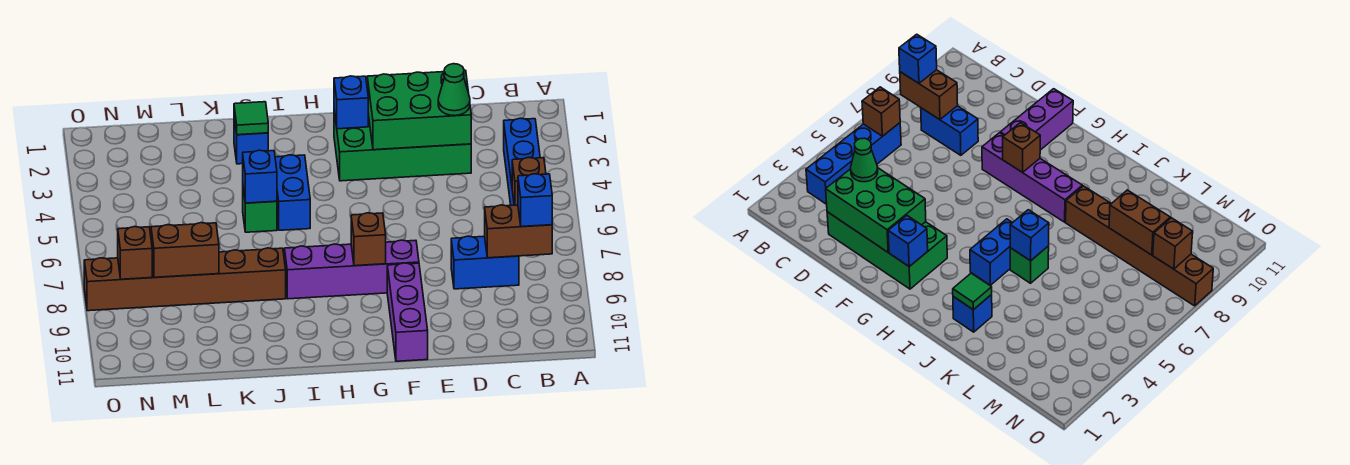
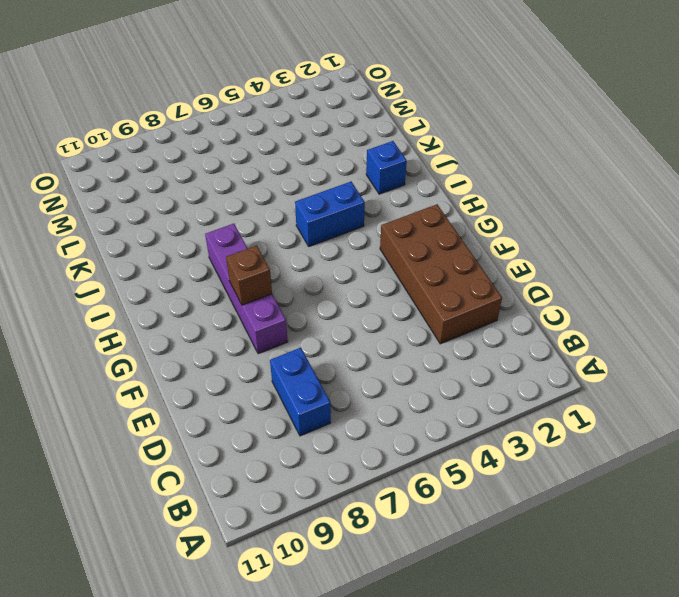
brown brick D2:G3 level 1 -> green brick D2:G3 level 1
none -> blue brick B3:B6 level 1
none -> purple brick F9:F11 level 1
none -> green brick J5 level 1

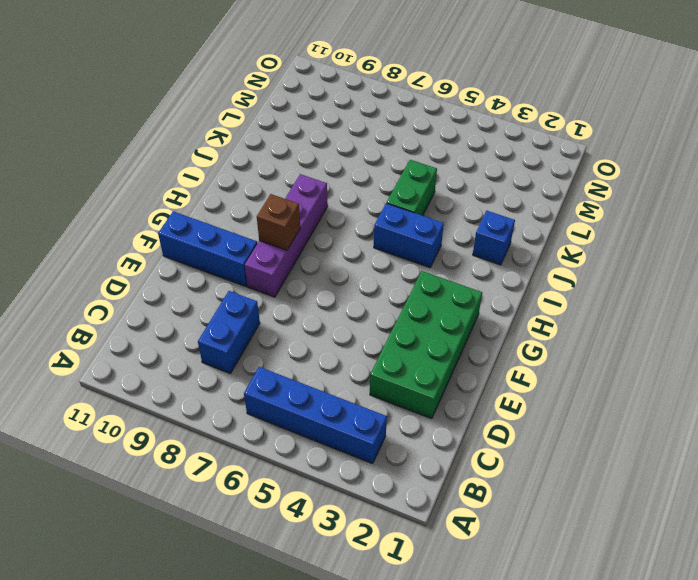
blue brick F9:F11 level 1 -> purple brick F9:F11 level 1
green brick J5:K5 level 1 -> green brick J5 level 1
none -> brown brick J8:O8 level 1
none -> brown brick B6 level 2
none -> brown brick B8:C8 level 2

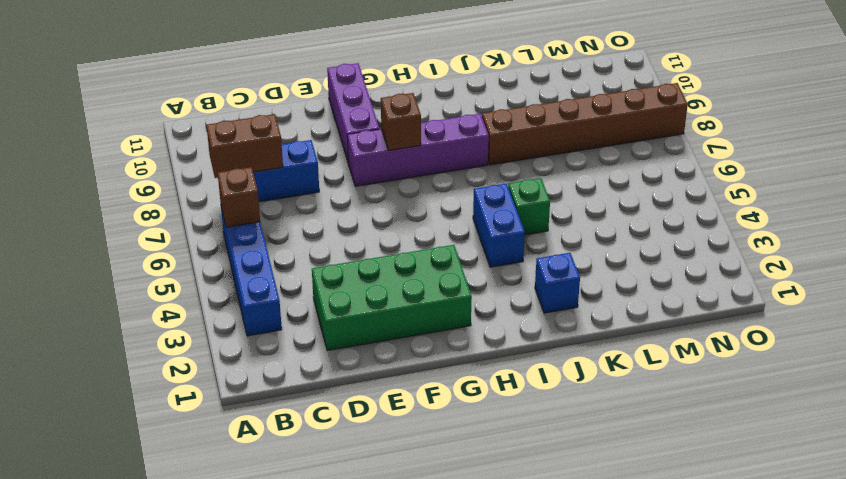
none -> green brick D2:F3 level 2
none -> blue brick G2 level 2
none -> green tile J2 level 2

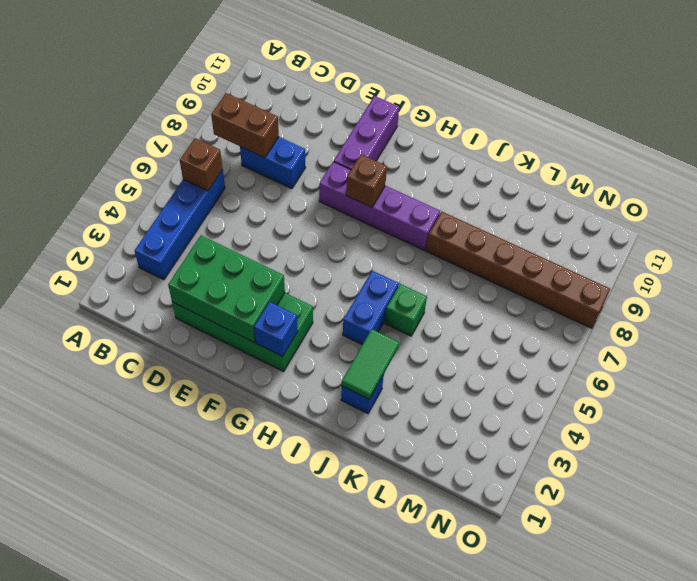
green tile J2:J3 level 2 -> green tile J2 level 2
none -> blue brick J5 level 2
none -> brown brick L8:M8 level 2
none -> brown brick N8 level 2

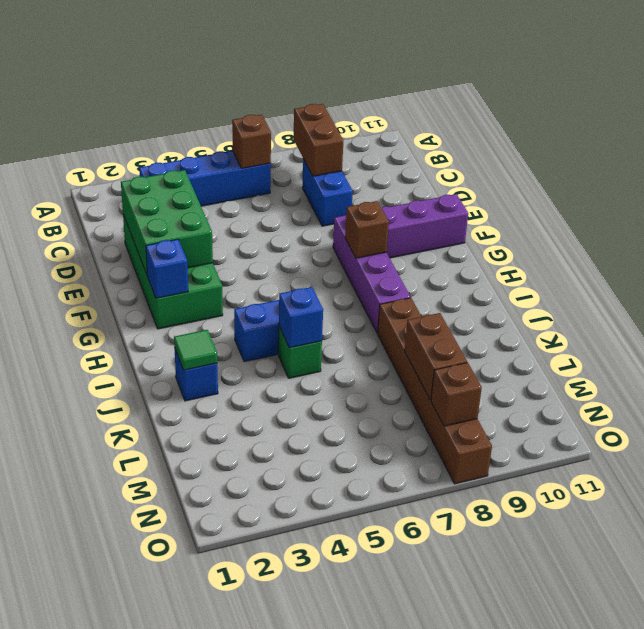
none -> blue brick B8 level 3
none -> green cone D3 level 3

